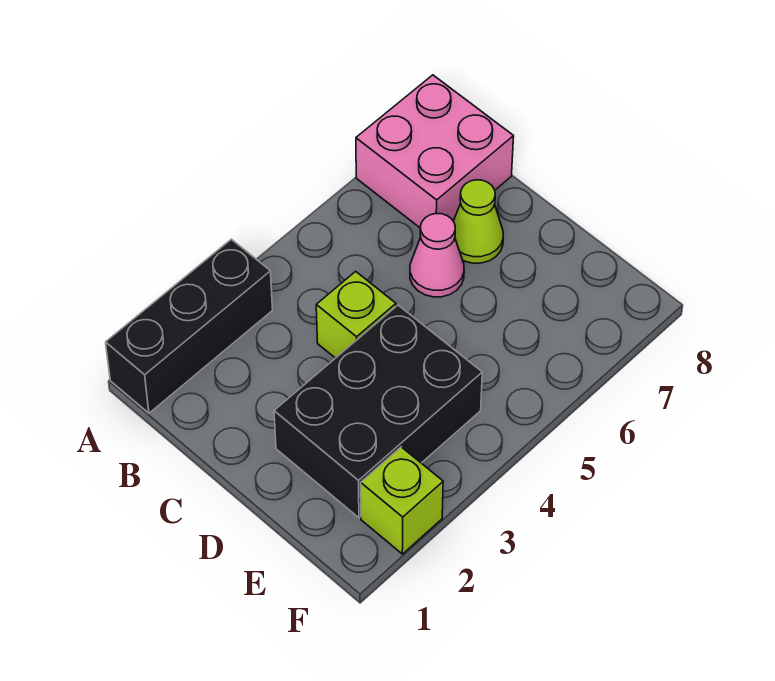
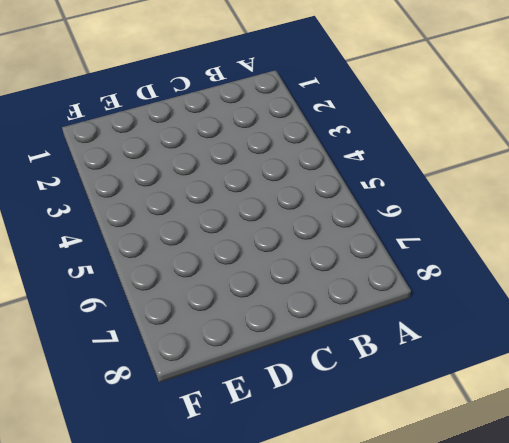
none -> black brick A1:A3 level 1
none -> pink brick A7:B8 level 1

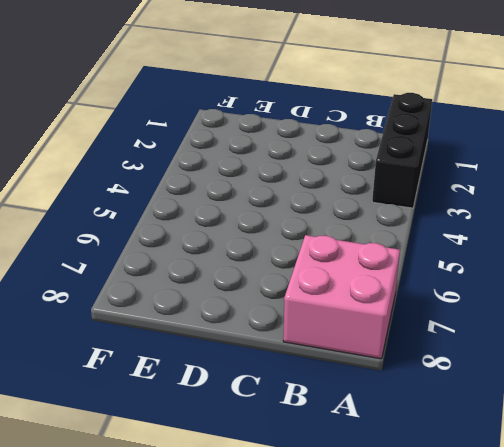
none -> lime brick C4 level 1
none -> pink cone C6 level 1

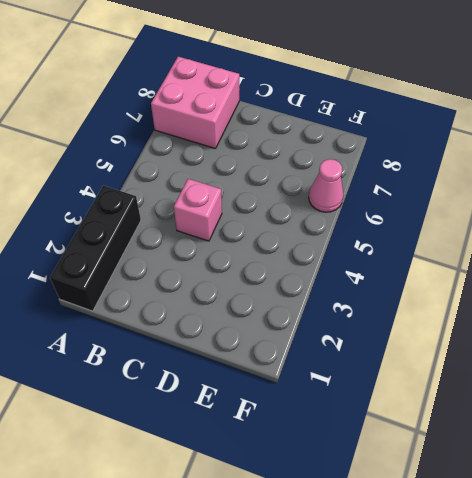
pink brick C4 level 1 -> lime brick C4 level 1
pink cone F6 level 1 -> pink cone C6 level 1
none -> lime cone C7 level 1
none -> black brick D2:E4 level 1

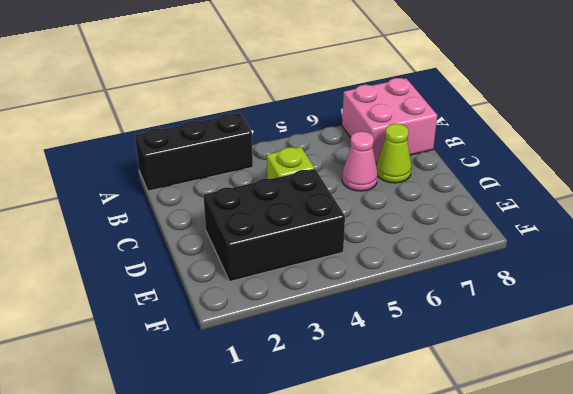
none -> lime brick F2 level 1

